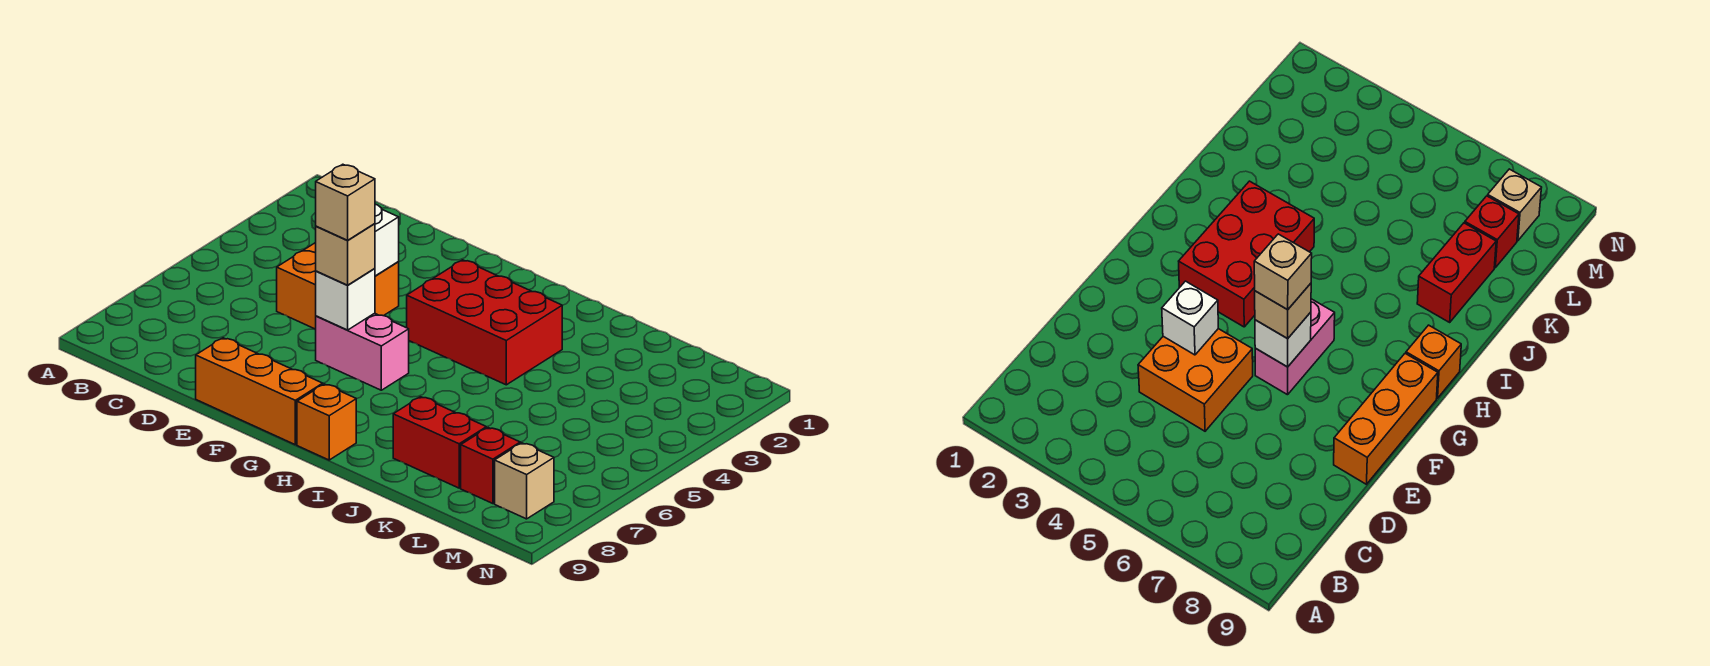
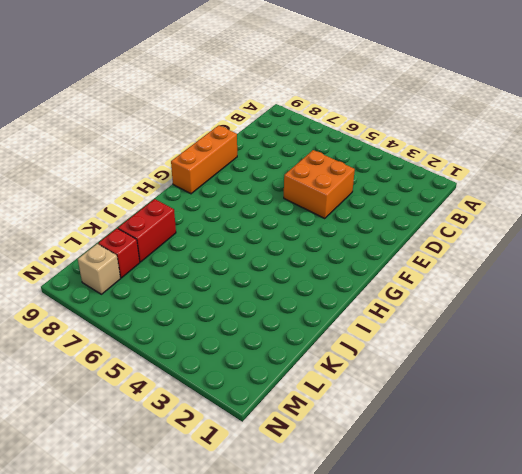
none -> pink brick F6:G6 level 1
none -> red brick G3:I4 level 1
none -> orange brick H9 level 1

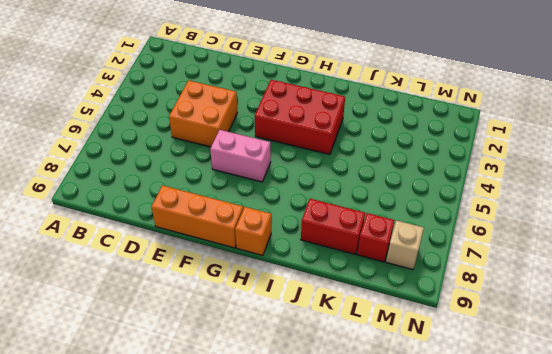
none -> white brick E4 level 2
none -> white brick F6 level 2
none -> tan brick F6 level 3

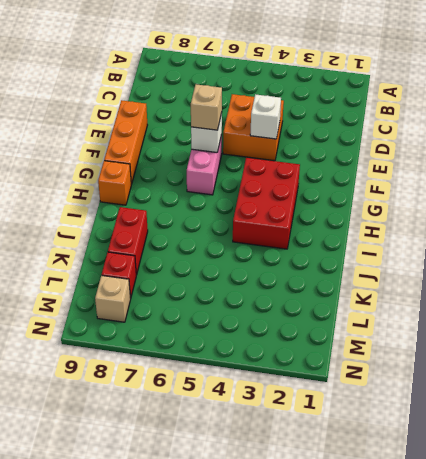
none -> tan brick F6 level 4

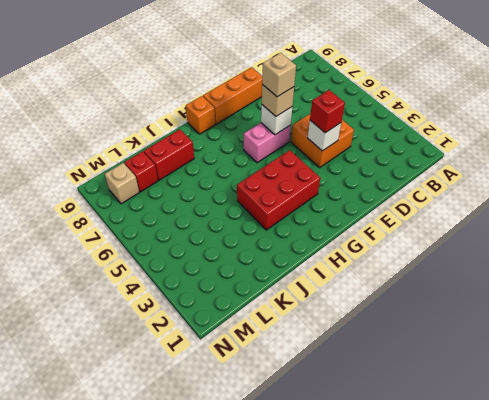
red brick E4 level 3 -> none

